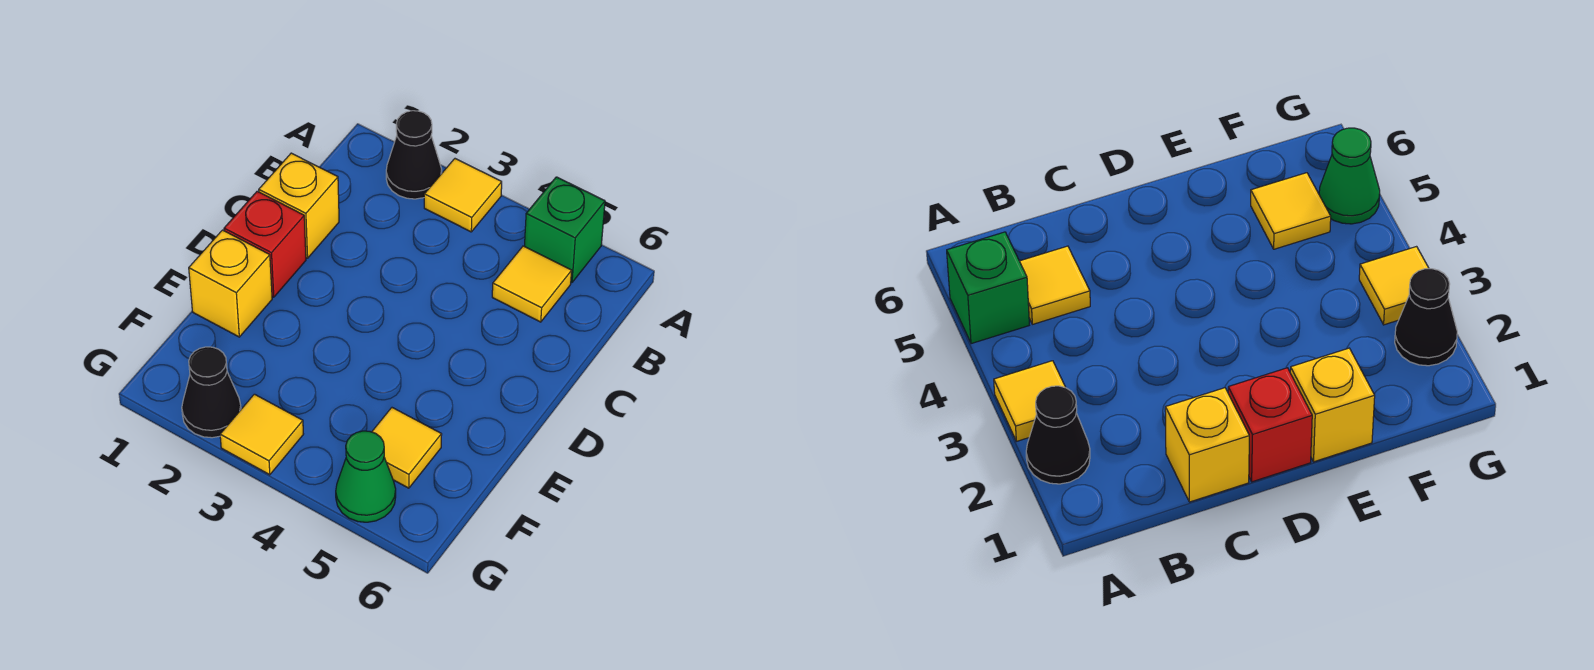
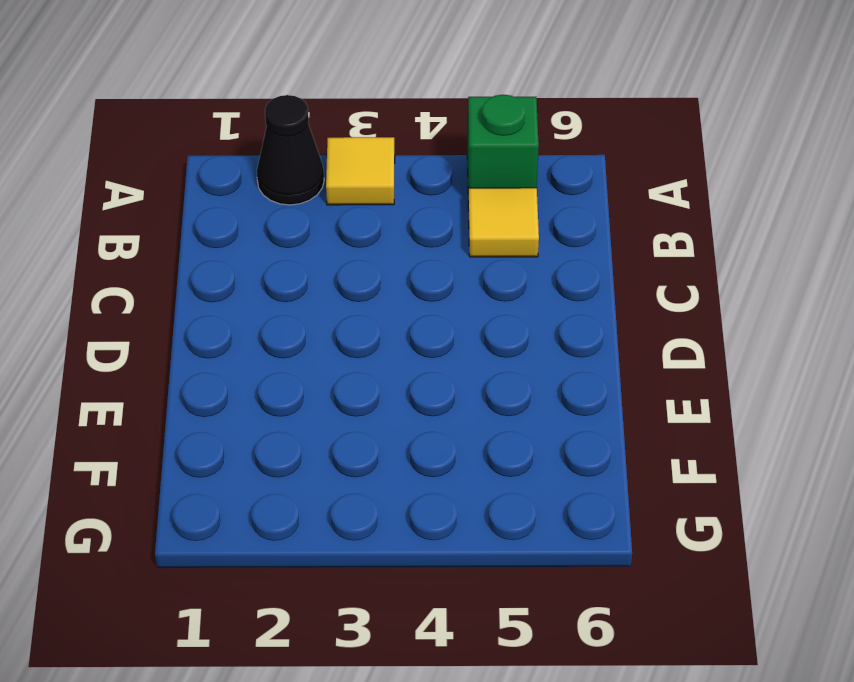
none -> yellow brick C1 level 1
none -> red brick D1 level 1

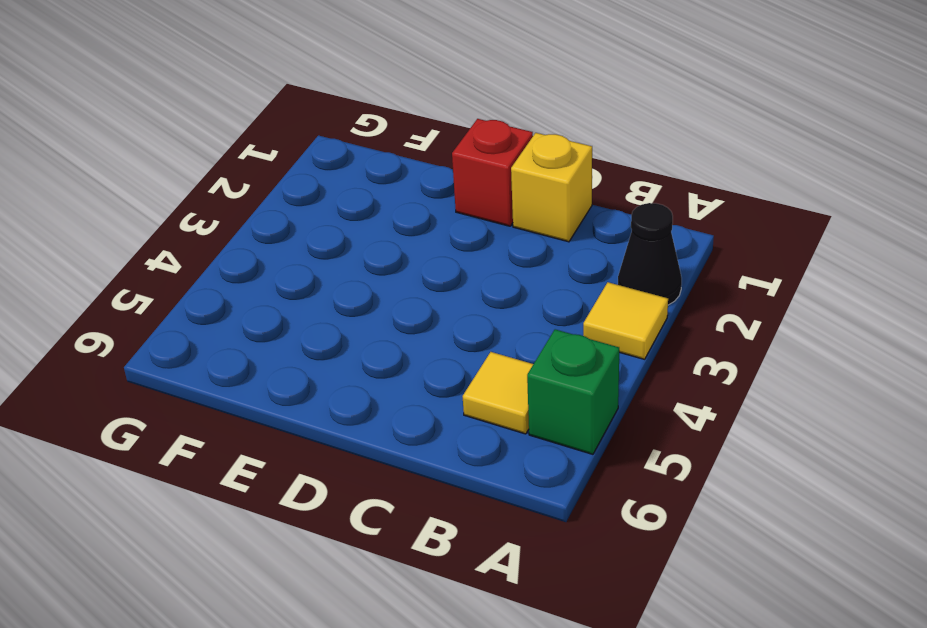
none -> yellow brick E1 level 1
none -> yellow tile F5 level 1

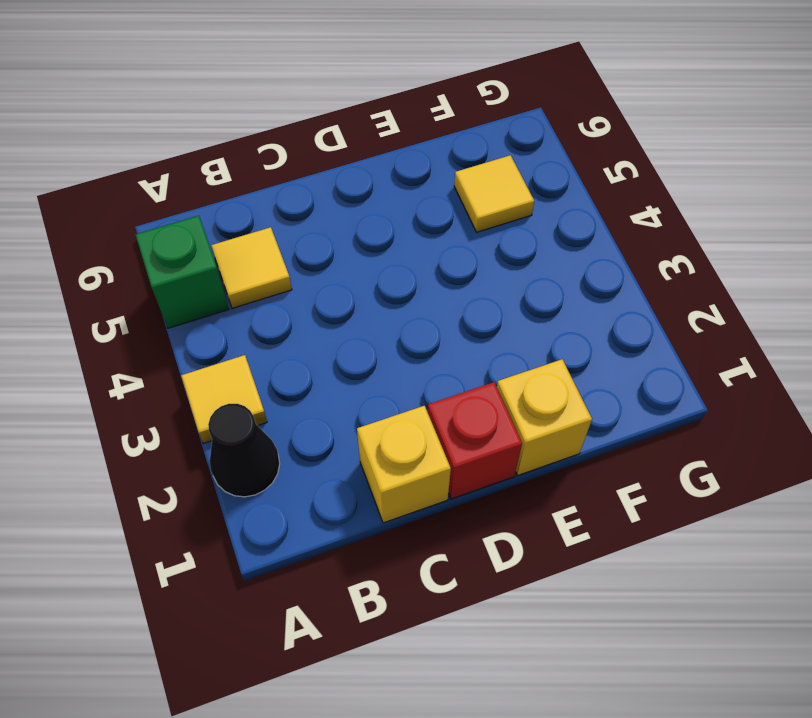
none -> black cone G2 level 1
none -> yellow tile G3 level 1

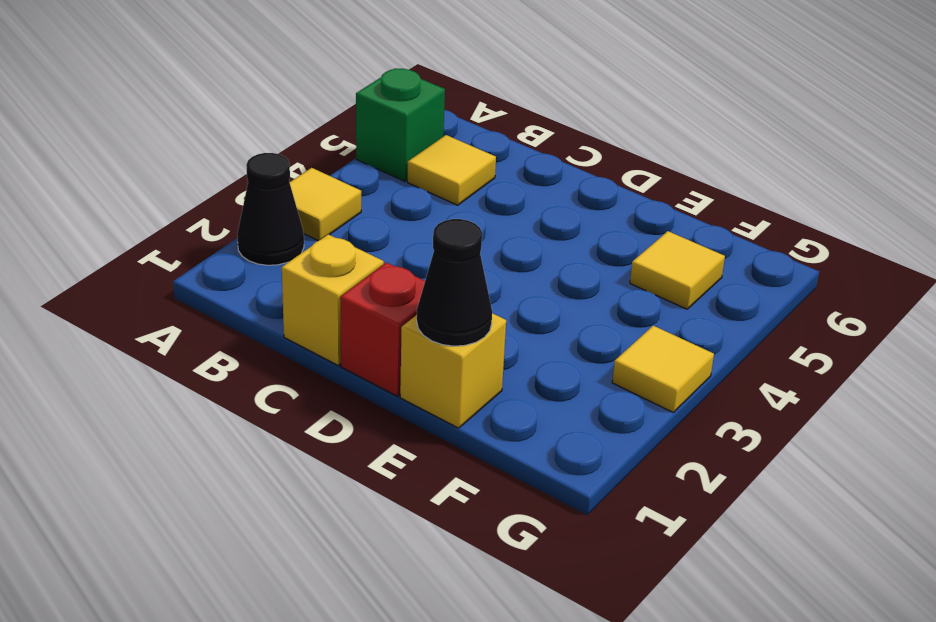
black cone E1 level 2 -> black cone G2 level 1
none -> green cone G5 level 1

